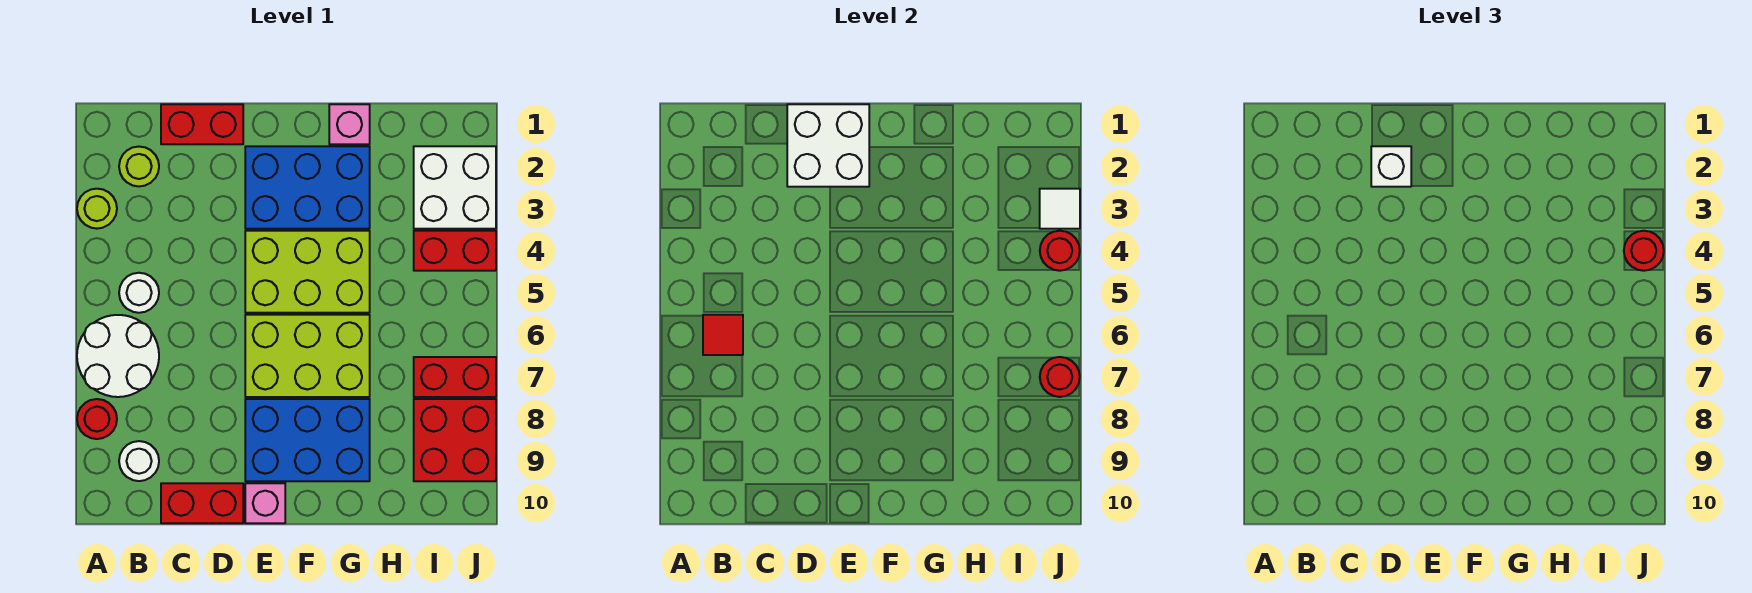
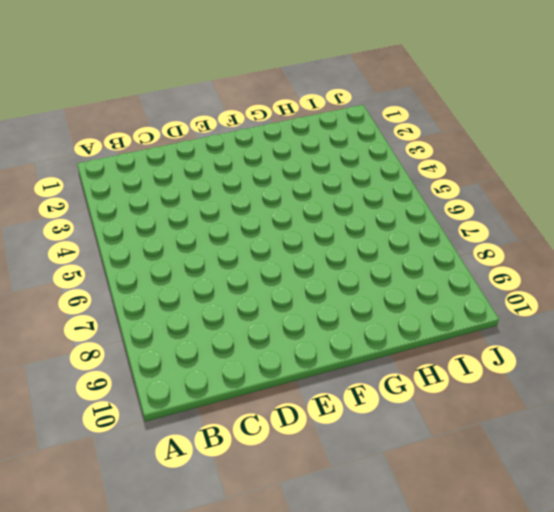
none -> lime round brick A3 level 1
none -> white round brick A6:B7 level 1
none -> red round brick A8 level 1

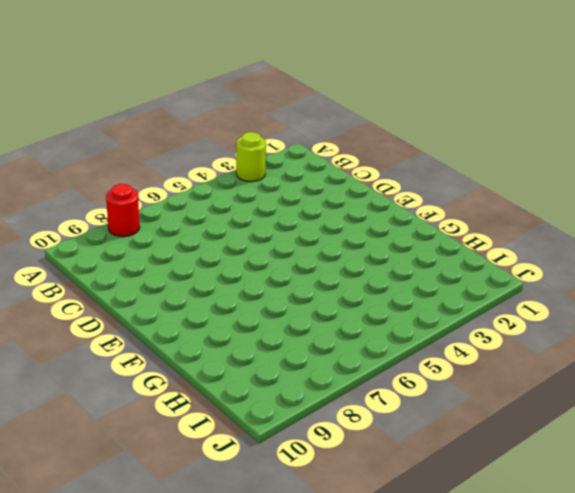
none -> white round brick A6:B7 level 1
none -> lime round brick B2 level 1
none -> white round brick B5 level 1

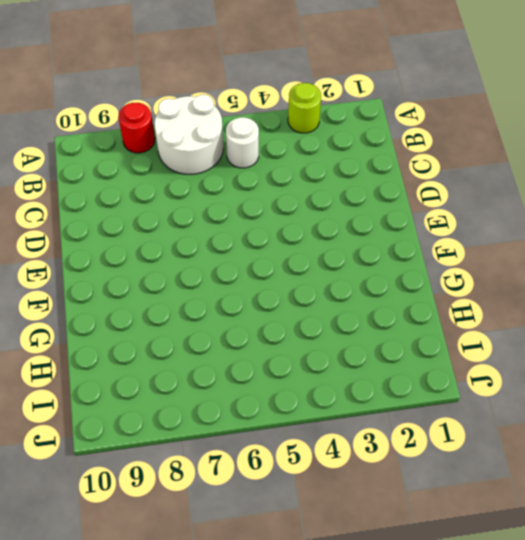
none -> lime round brick B2 level 1
none -> white round brick B9 level 1
none -> red brick C1:D1 level 1

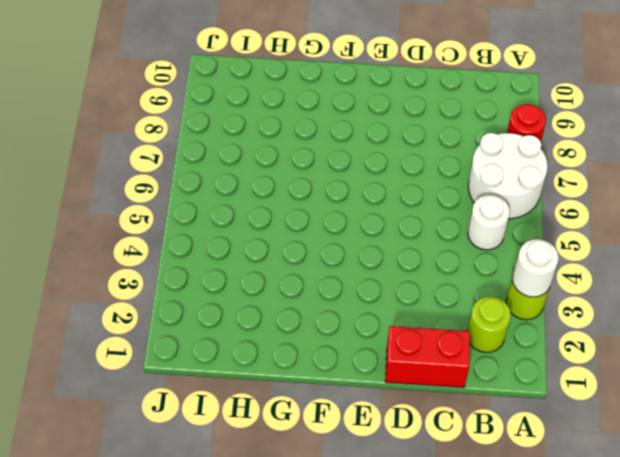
white round brick A3 level 2 -> white round brick B9 level 1
none -> red brick C10:D10 level 1
none -> blue brick E2:G3 level 1
none -> lime brick E4:G5 level 1

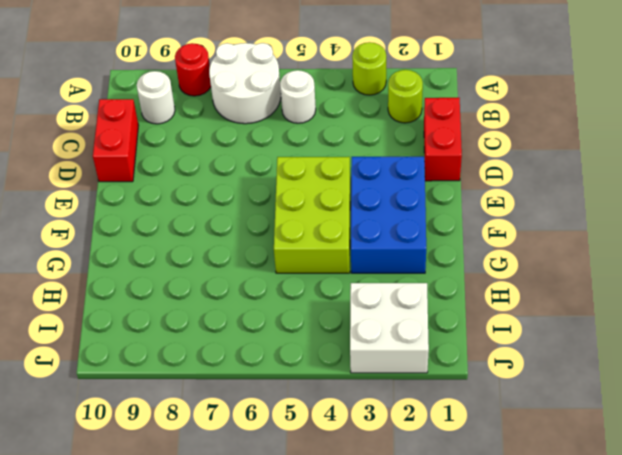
none -> lime brick E6:G7 level 1
none -> blue brick E8:G9 level 1
none -> pink brick E10 level 1

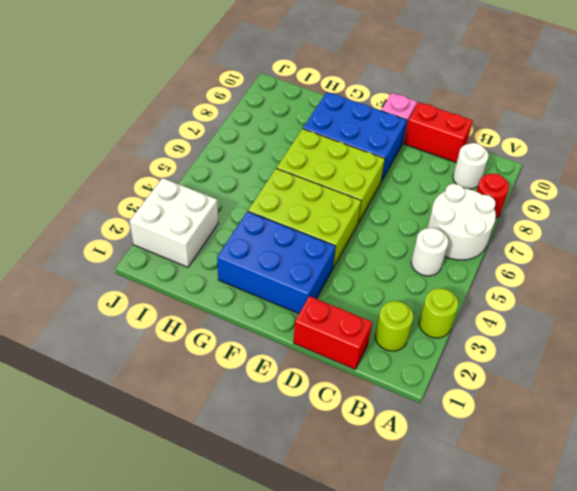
none -> pink brick G1 level 1
none -> red brick I4:J4 level 1
none -> red brick I7:J7 level 1

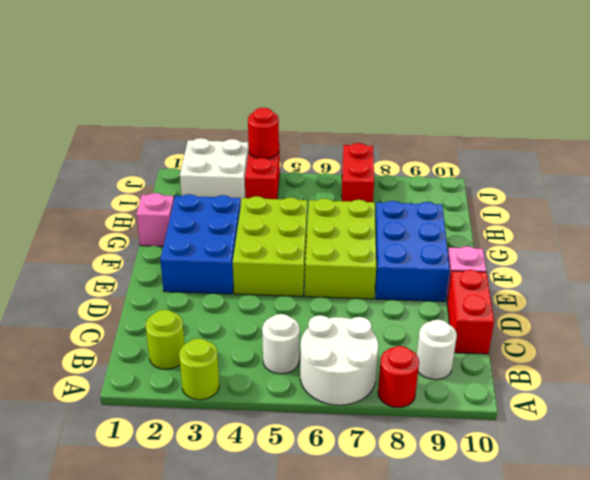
none -> red brick C1:D1 level 1
none -> red brick I8:J9 level 1
none -> red tile B6 level 2

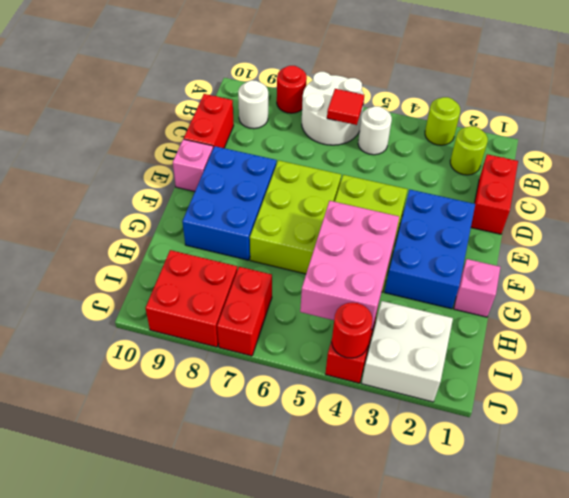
pink brick G4:I5 level 2 -> none
none -> white brick D1:E2 level 2
none -> white tile J3 level 2
none -> red round brick J7 level 2

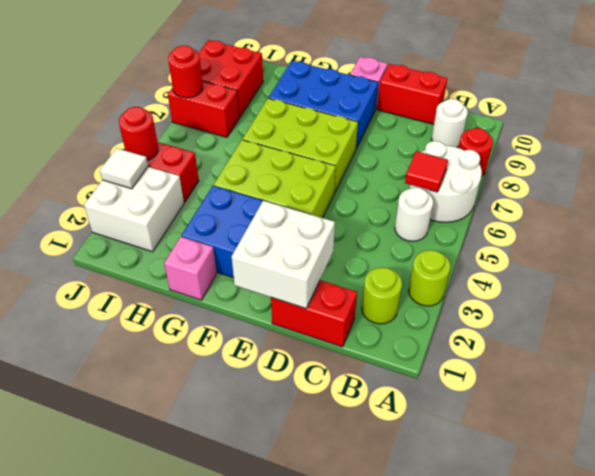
none -> white brick D2 level 3
none -> red round brick J4 level 3

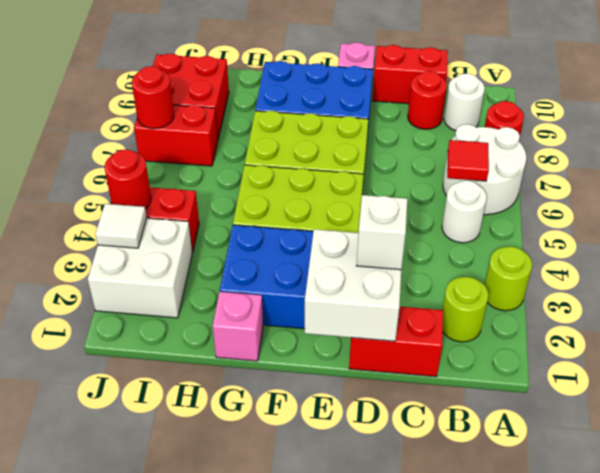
red round brick C9 level 1 -> red round brick J4 level 3

